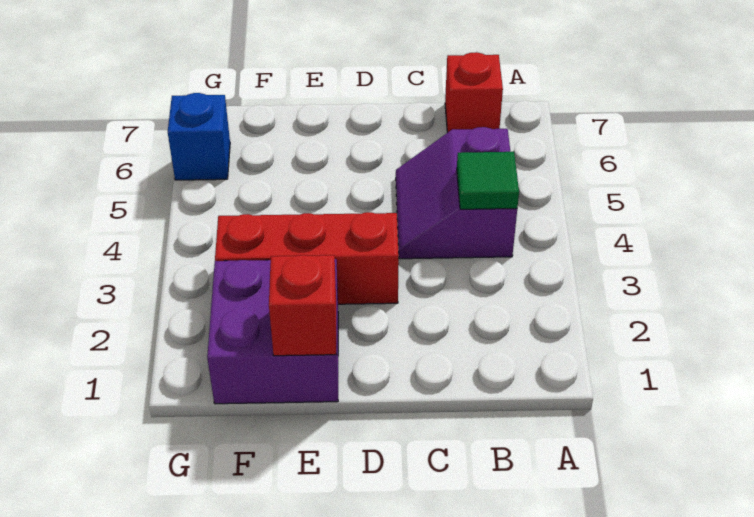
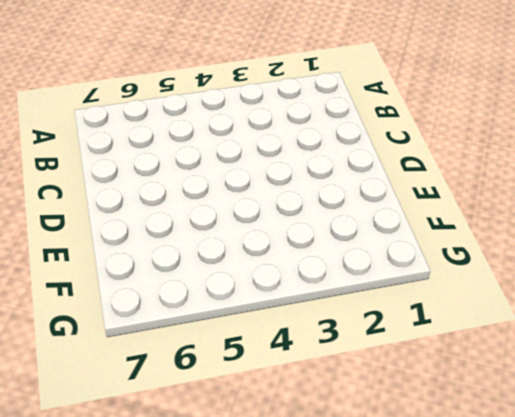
none -> purple slope B4:C5 level 1 top B
none -> red brick B7 level 1

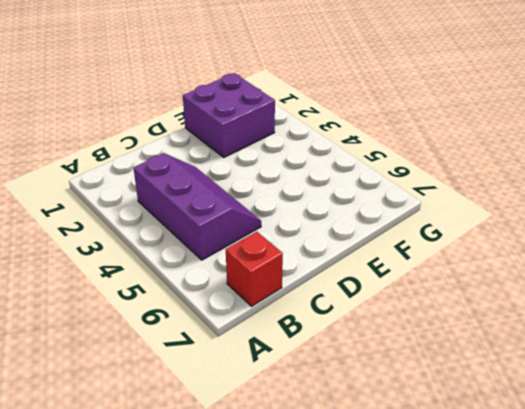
purple slope B3:C5 level 1 top B -> purple slope B4:C5 level 1 top B
none -> red brick D3:F3 level 1
none -> blue brick G6 level 1

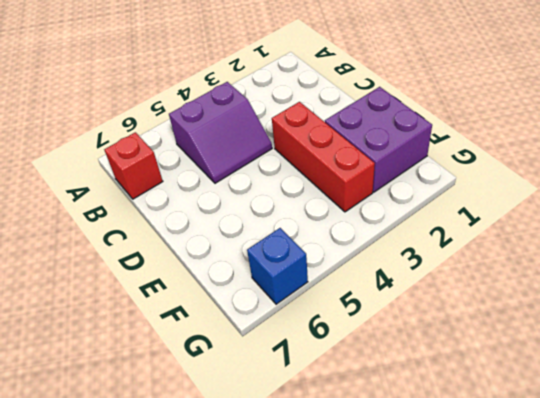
none -> green tile B4 level 2
none -> red brick E1 level 2

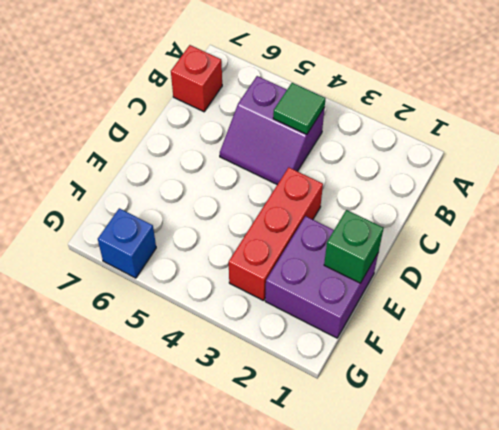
green brick E1 level 2 -> red brick E1 level 2

